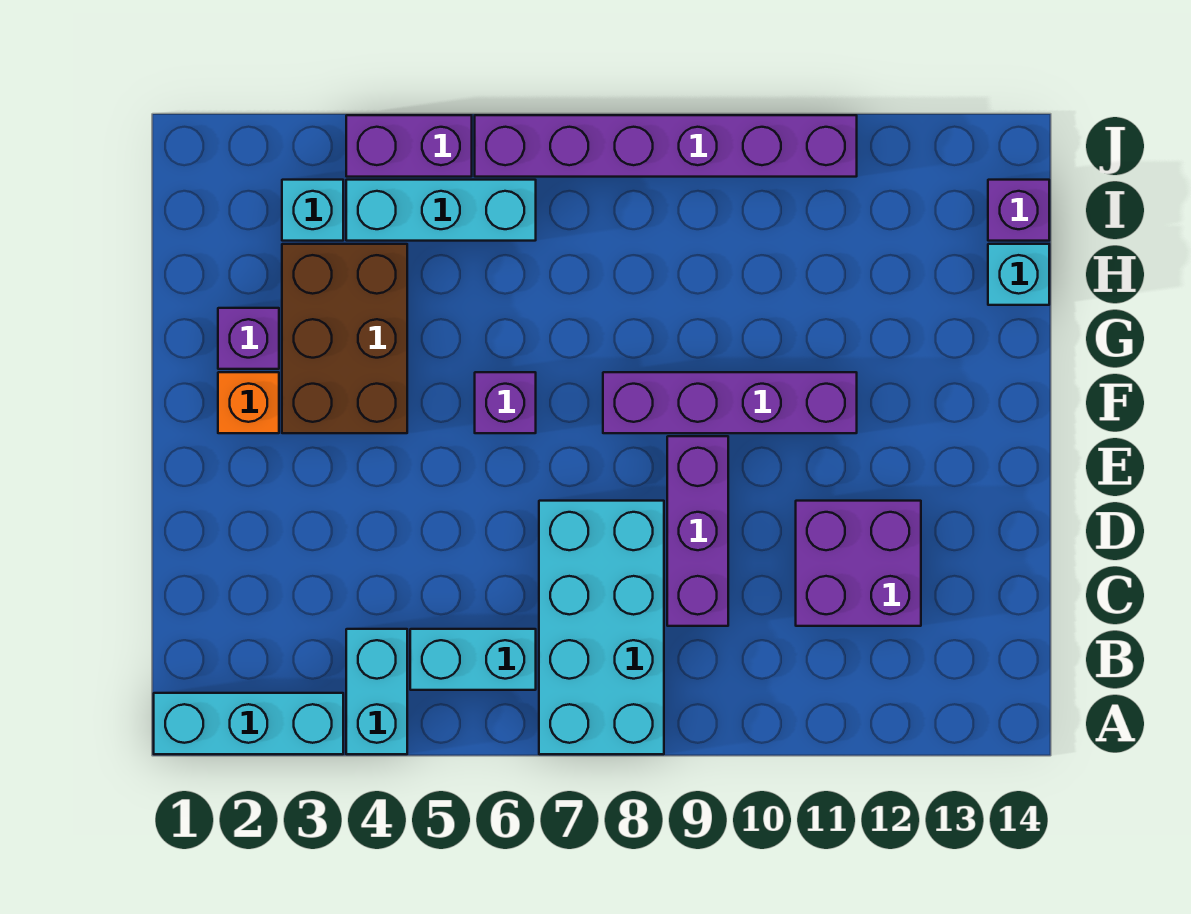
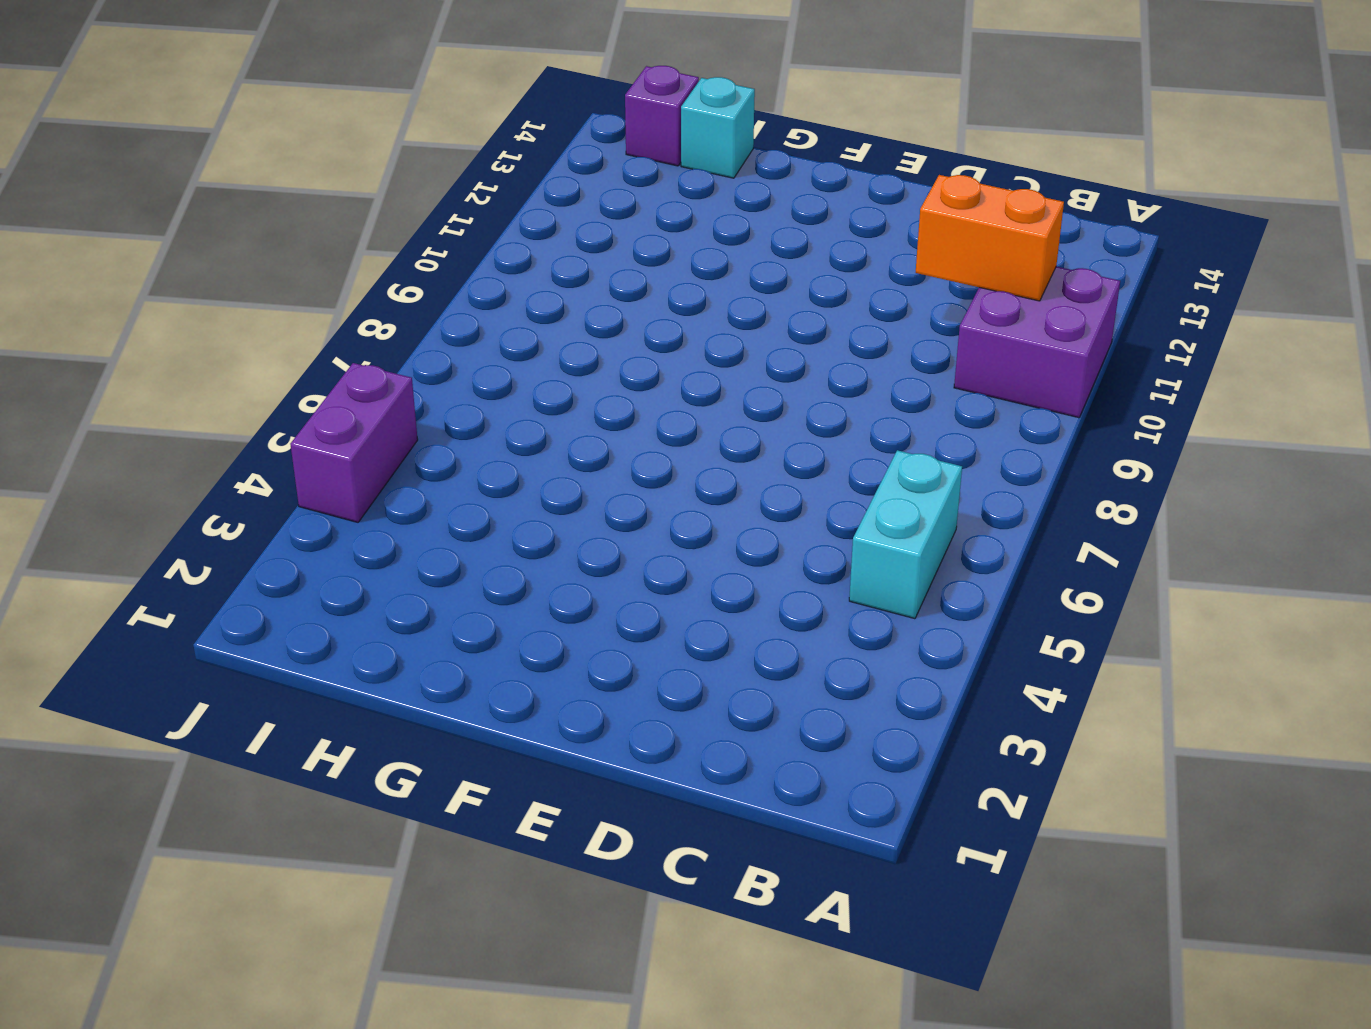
purple brick A10:B11 level 1 -> purple brick C11:D12 level 1
orange brick B11:C11 level 2 -> none
none -> cyan brick A1:A3 level 1
none -> cyan brick A4:B4 level 1
none -> cyan brick A7:D8 level 1

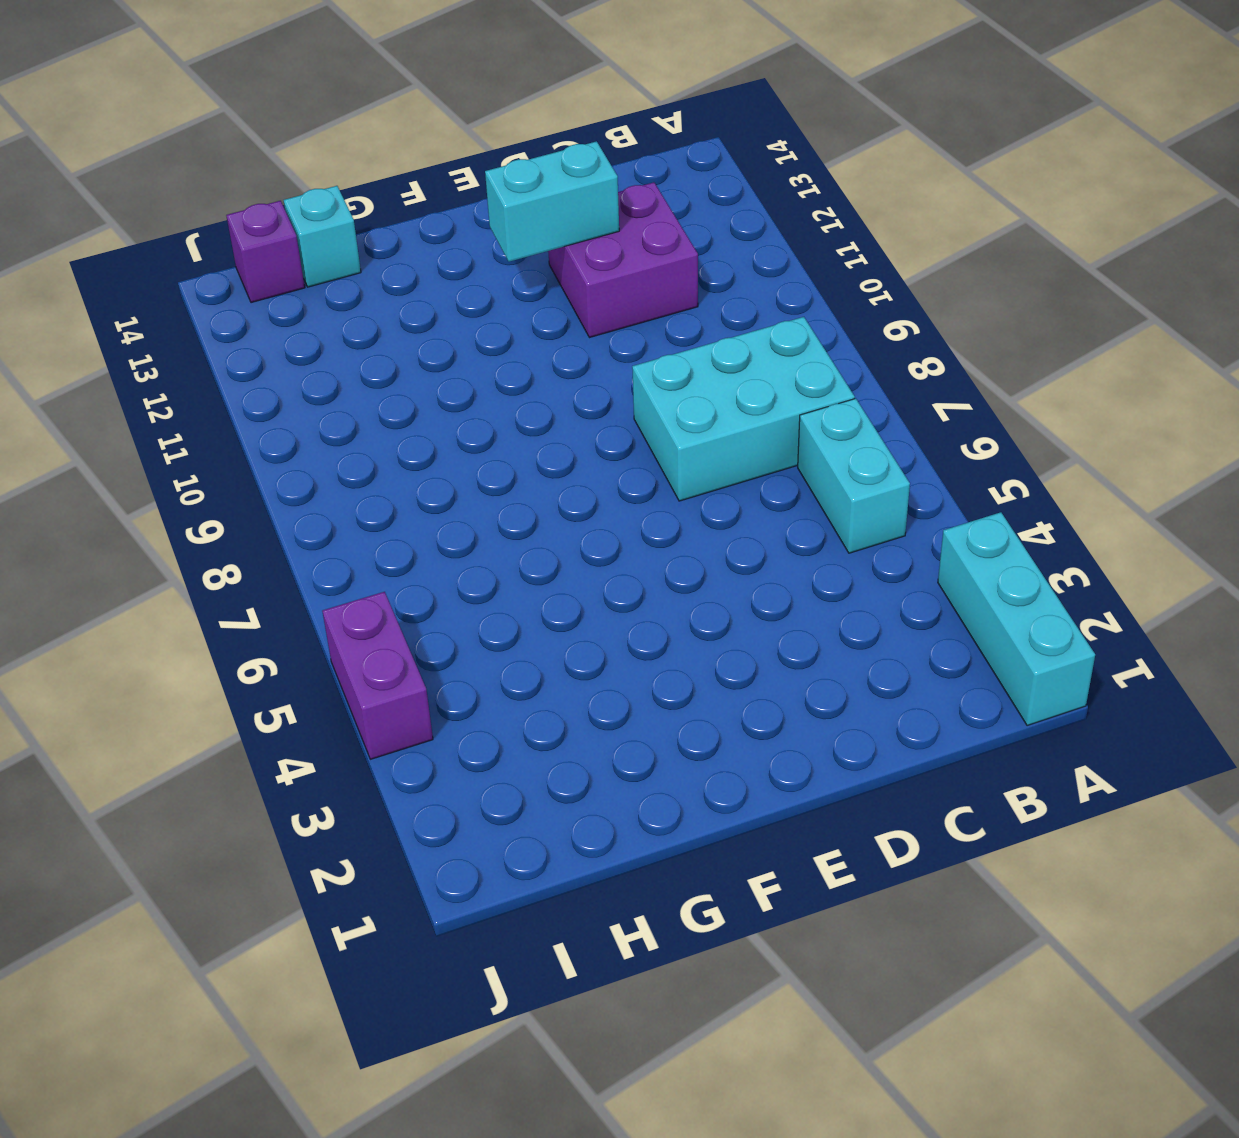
cyan brick B7:D8 level 1 -> cyan brick A7:D8 level 1
cyan brick D12:E12 level 2 -> cyan brick A4:B4 level 1
none -> purple brick C9:E9 level 1
none -> orange brick F2 level 1
none -> brown brick F3:H4 level 1

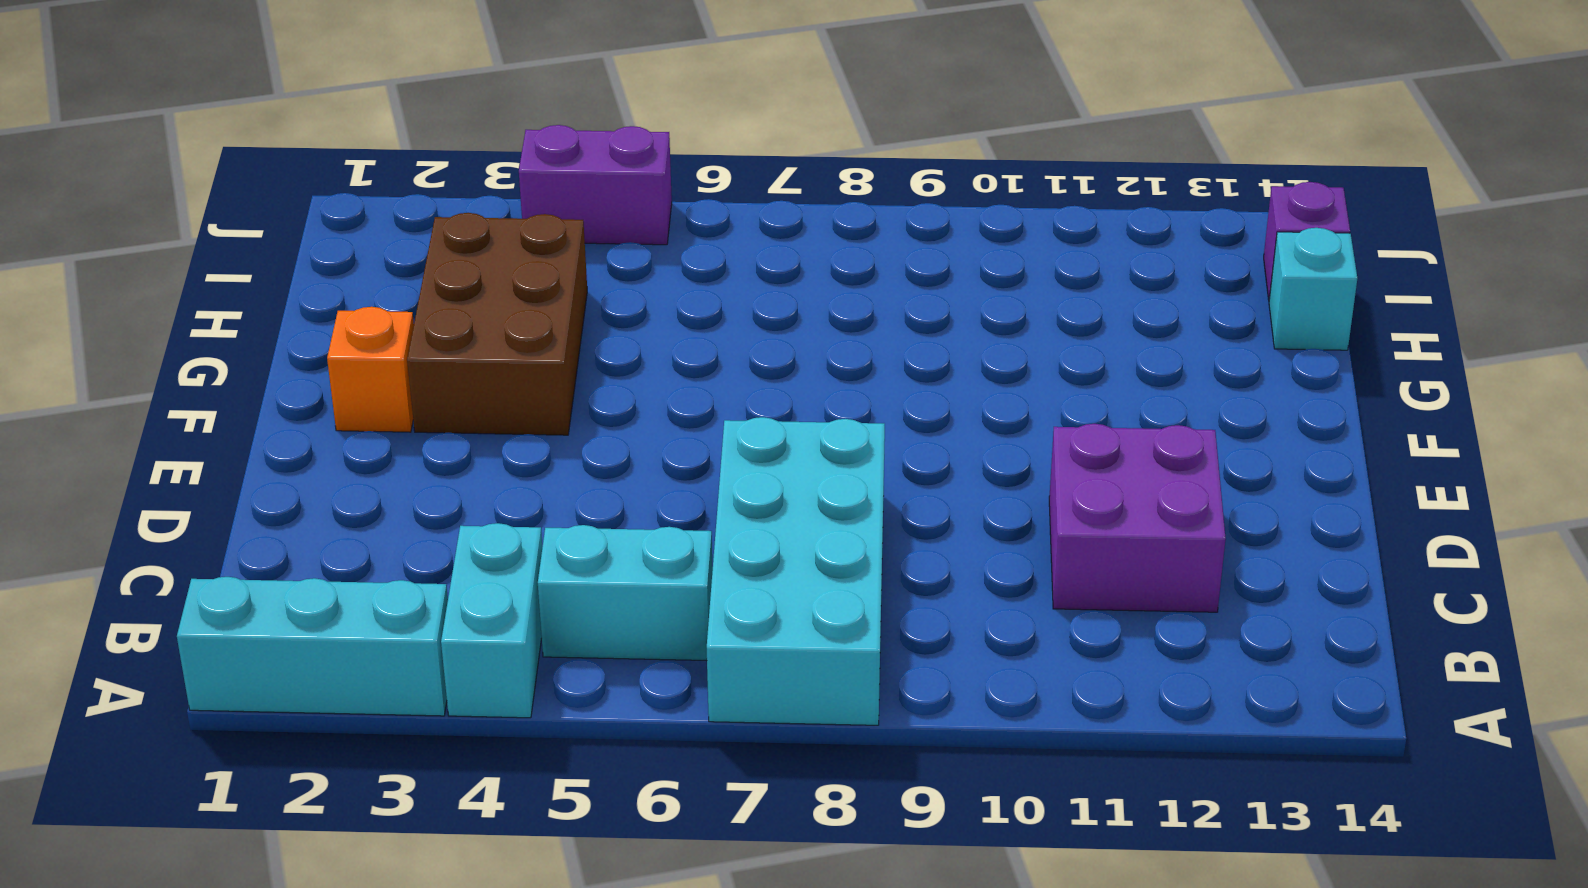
none -> purple brick C9:E9 level 1
none -> purple brick F6 level 1
none -> purple brick F8:F11 level 1

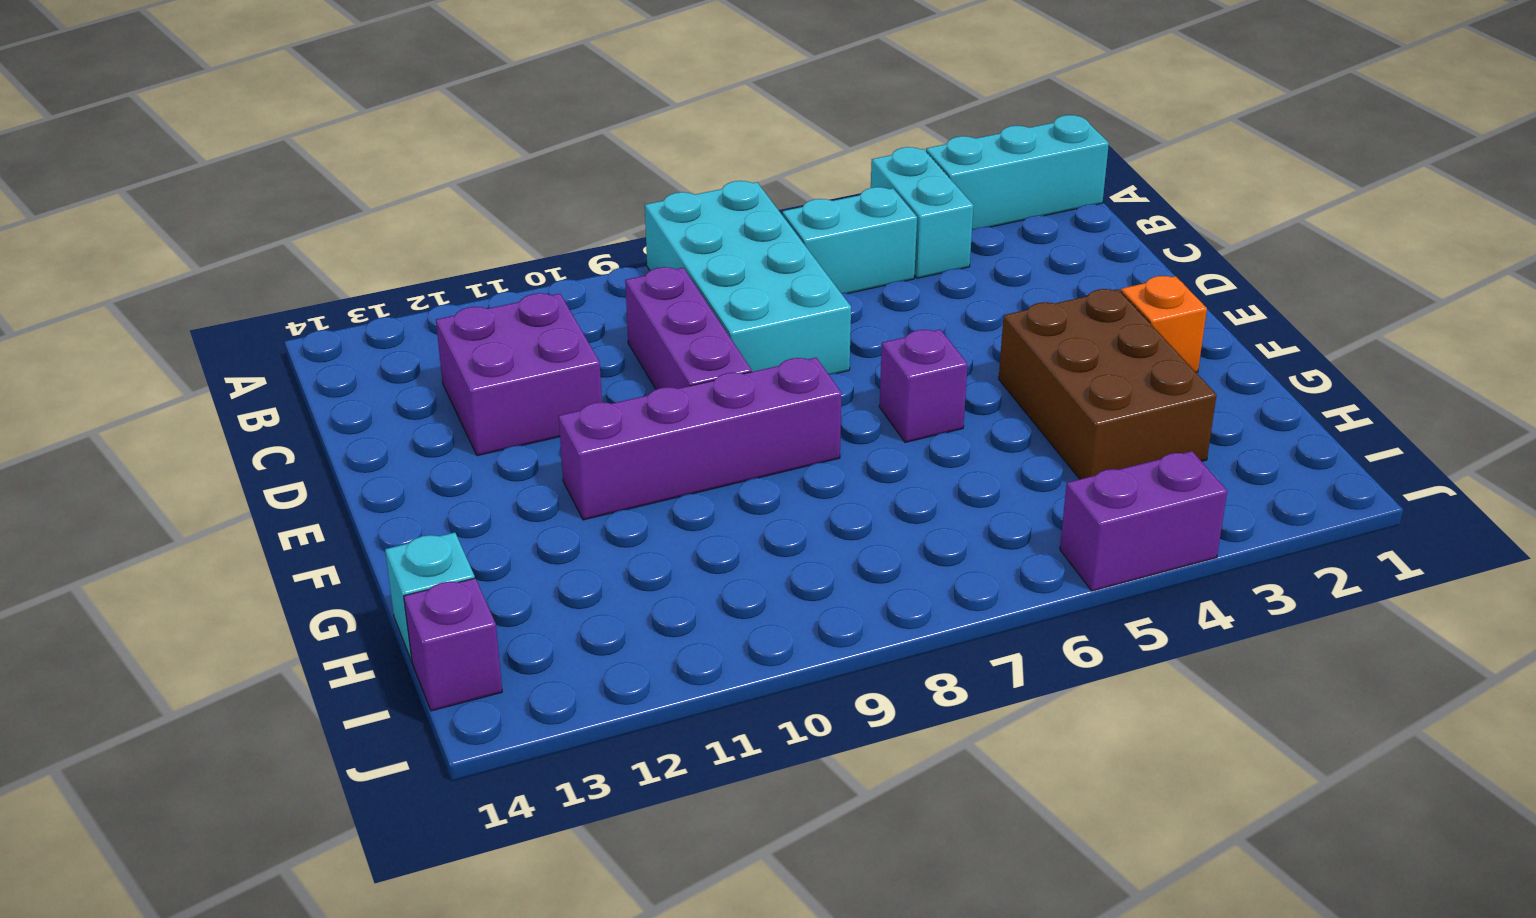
none -> purple brick G2 level 1
none -> cyan brick I3 level 1
none -> cyan brick I4:I6 level 1

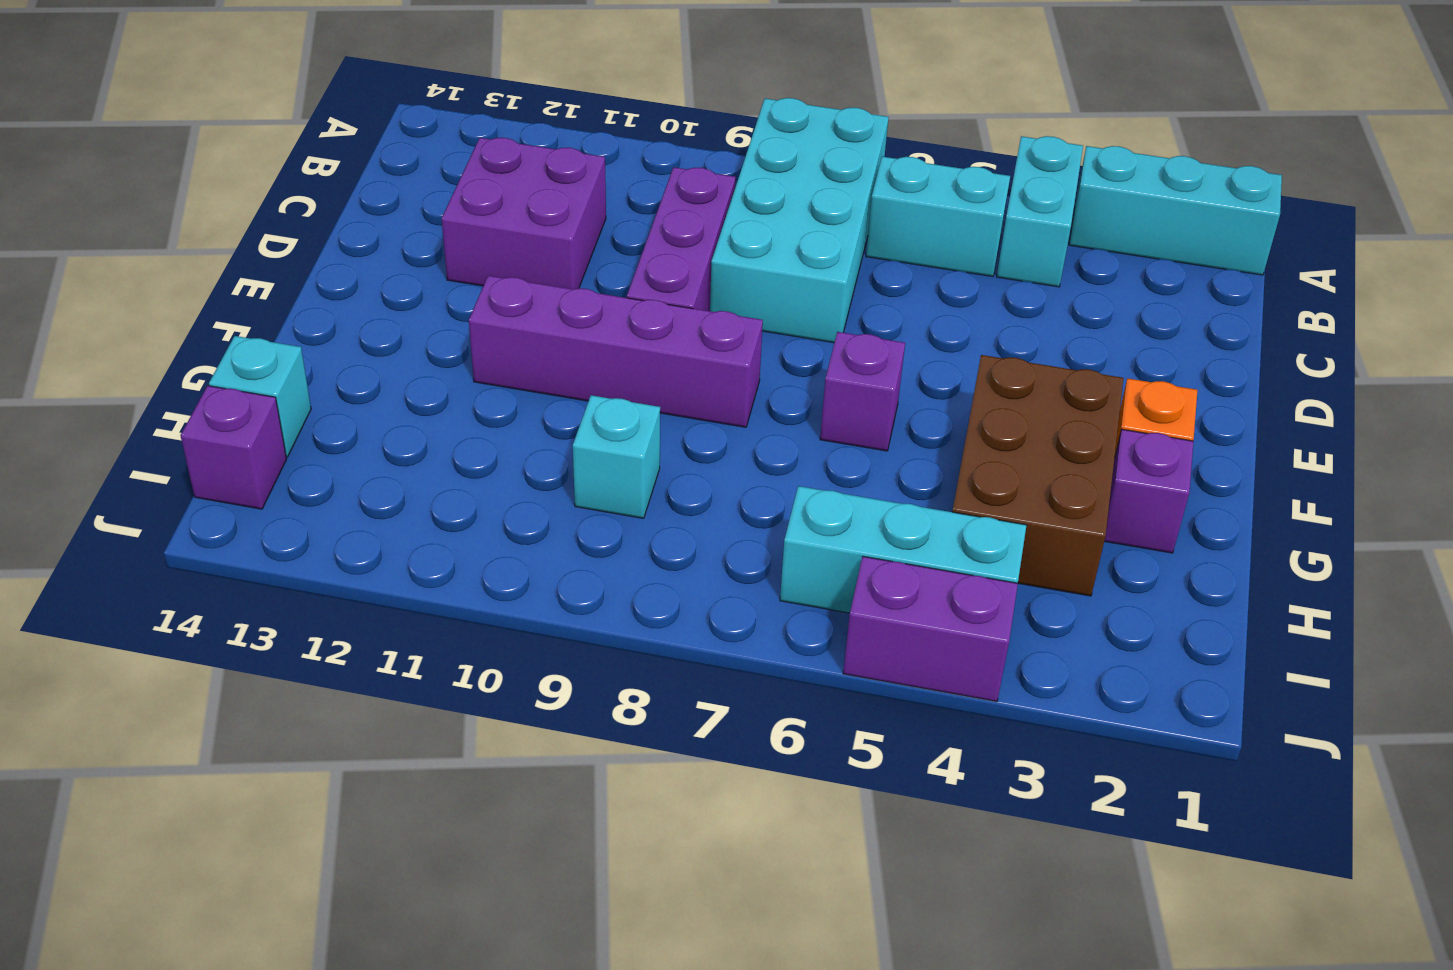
cyan brick H9 level 1 -> cyan brick I3 level 1
none -> purple brick J6:J11 level 1

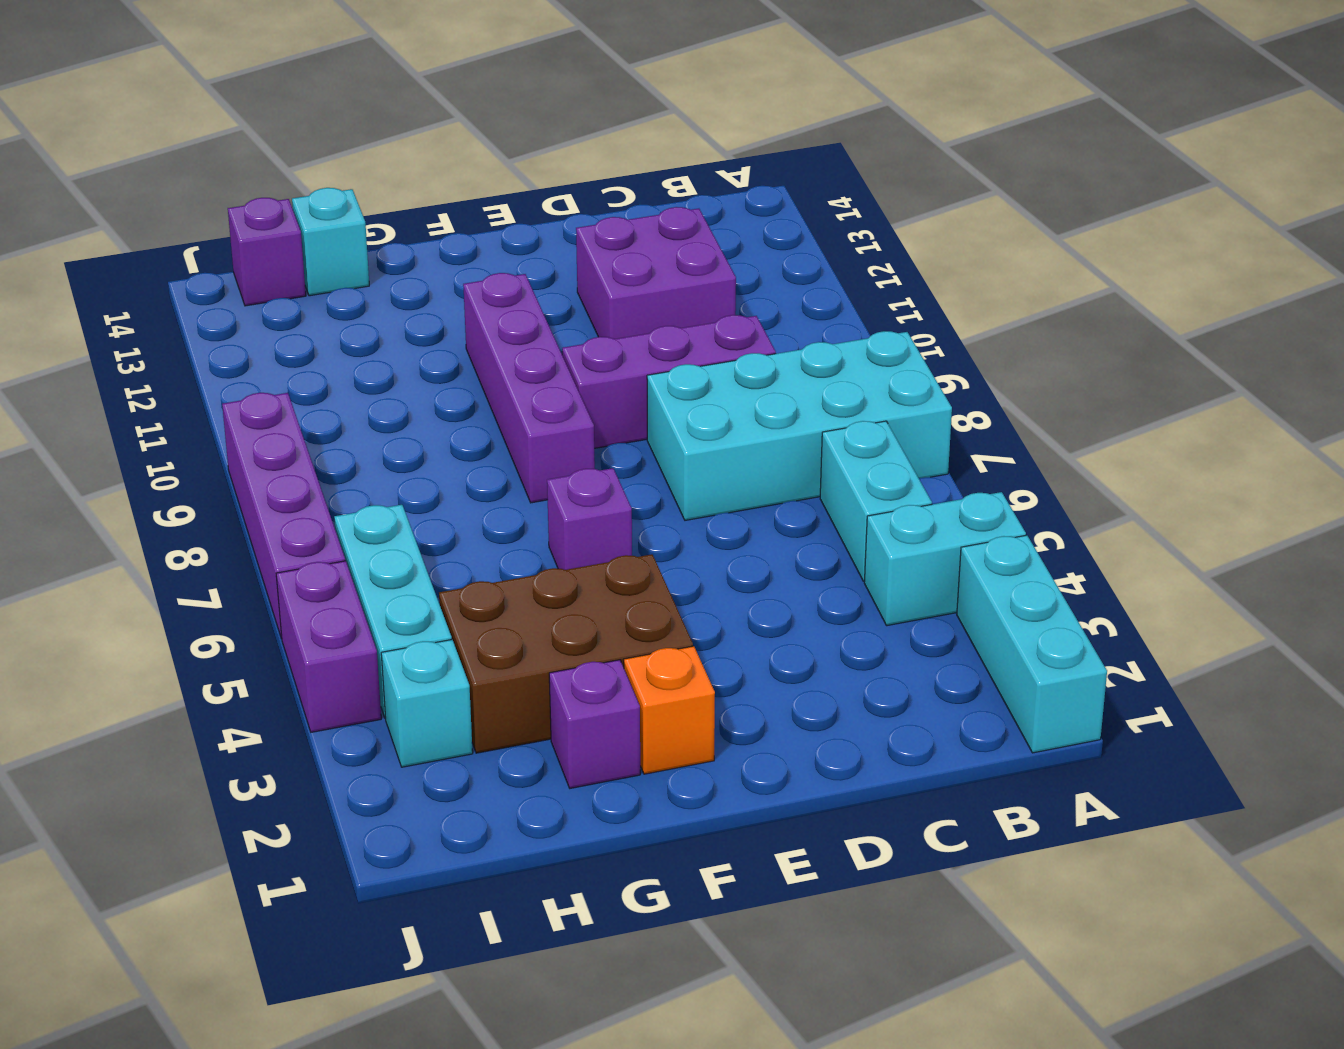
purple brick J6:J9 level 1 -> purple brick J6:J11 level 1

